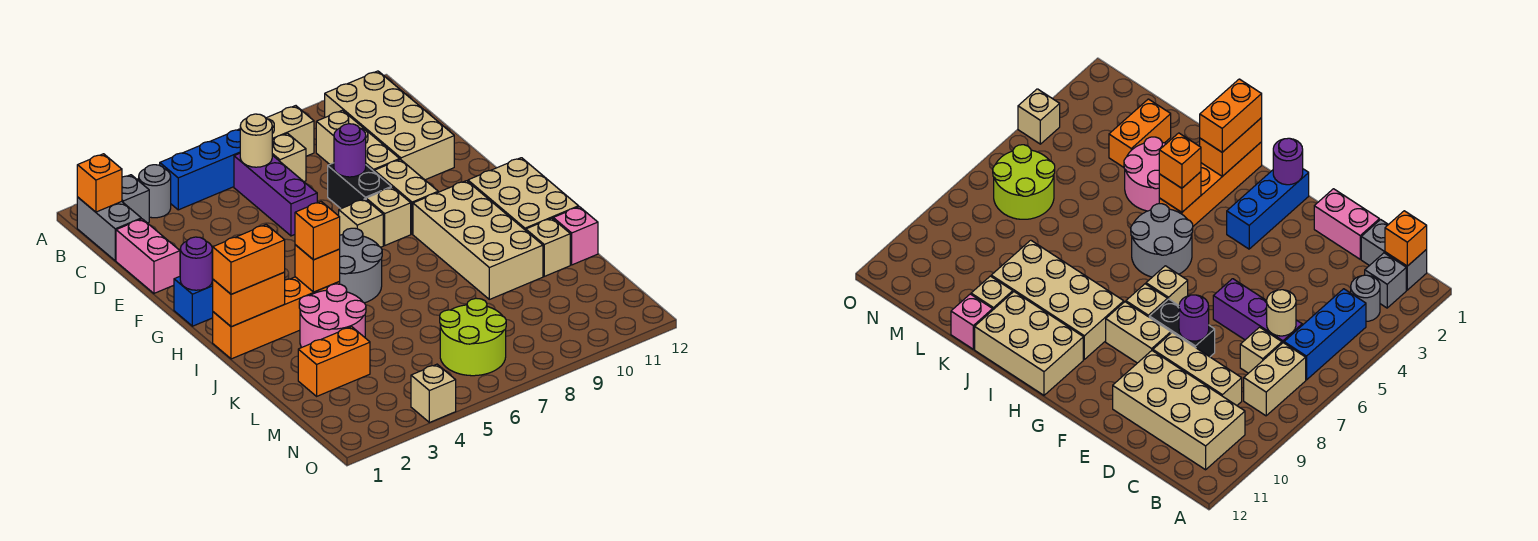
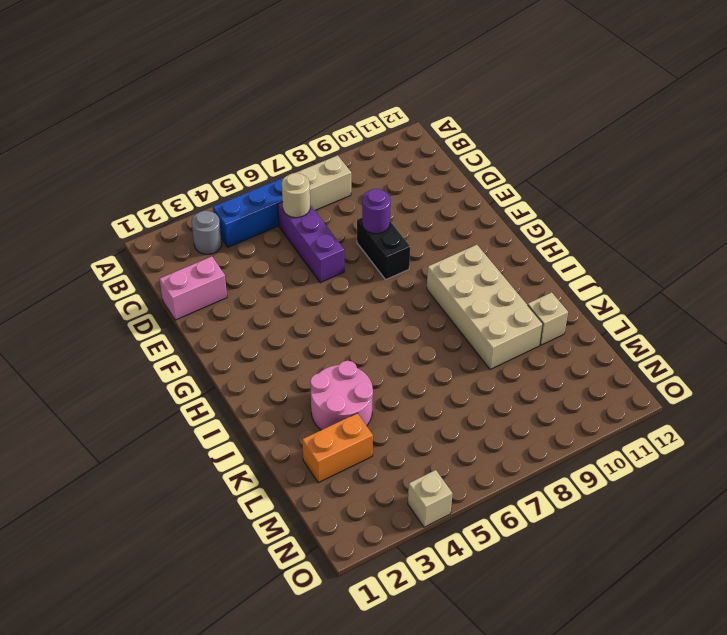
pink brick D1:D2 level 1 -> pink brick D1:E1 level 1
none -> grey brick B1:C1 level 1
none -> grey brick B2 level 1
none -> tan brick B10:E11 level 1
none -> tan brick C7 level 1

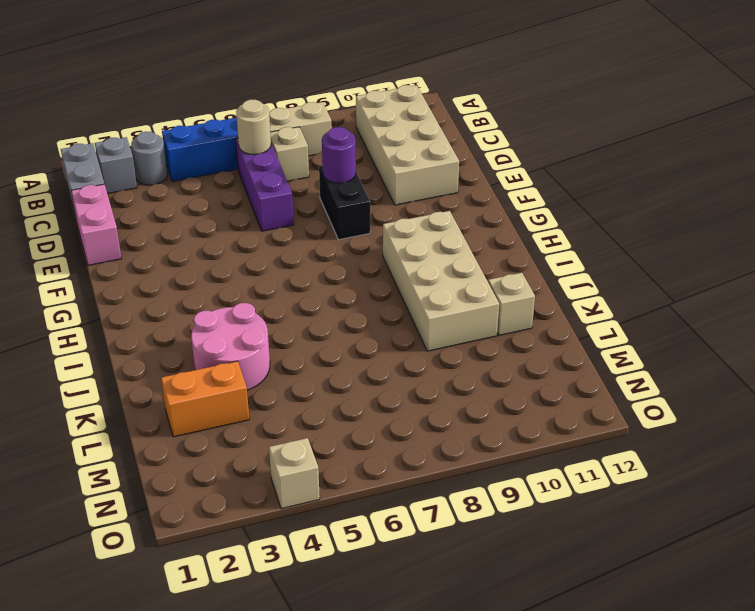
none -> tan brick C9:E9 level 1
none -> tan brick F9:G9 level 1
none -> blue brick G1:G3 level 1
none -> tan brick G7 level 1

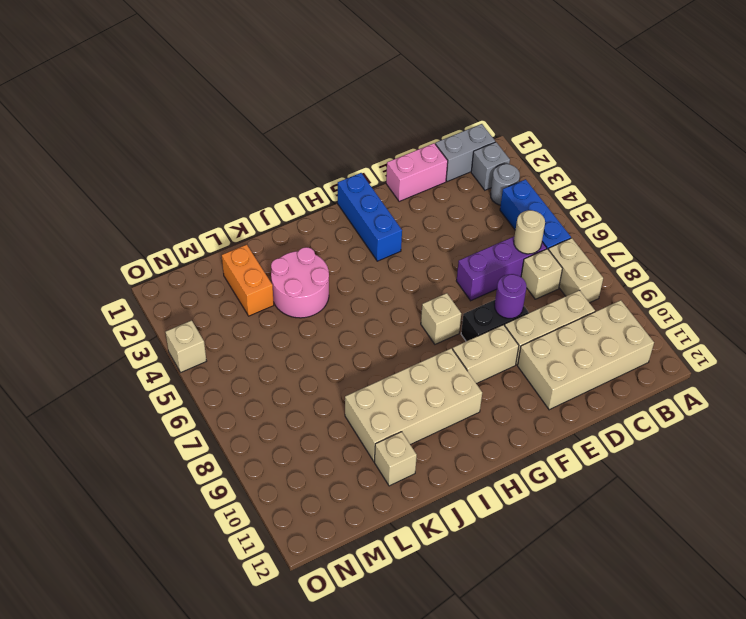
none -> tan brick G8 level 1
none -> grey round brick H5:I6 level 1
none -> tan brick H11:J12 level 1
none -> orange brick I1:I4 level 1

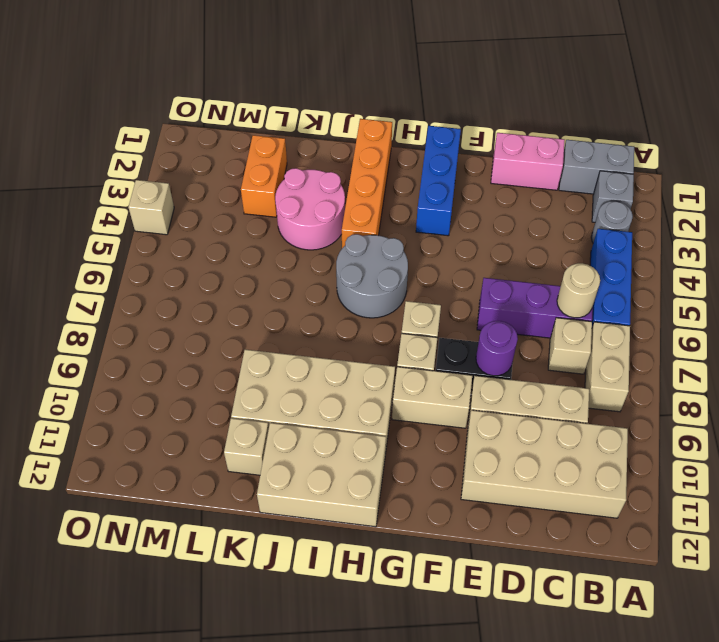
none -> pink brick K12 level 1
none -> lime round brick M6:N7 level 1
none -> orange brick B1 level 2
none -> purple round brick G1 level 2

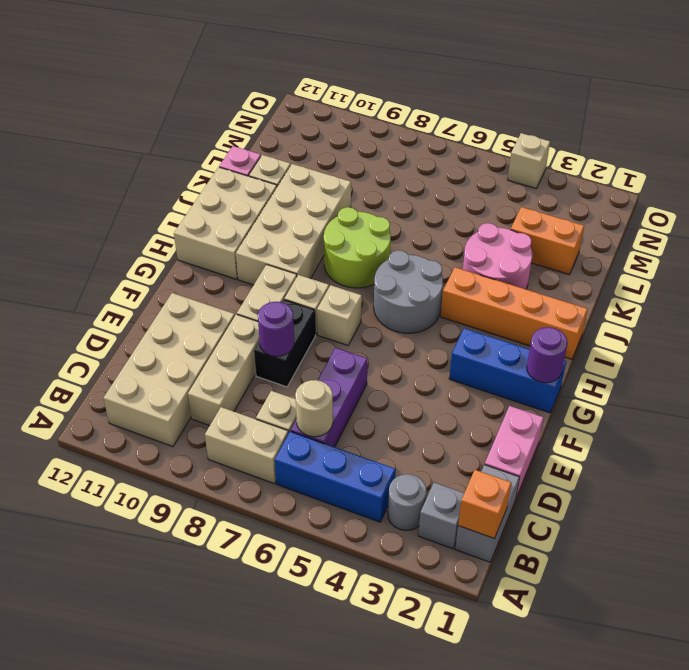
lime round brick I7:J8 level 1 -> lime round brick M6:N7 level 1
none -> orange brick I1:I2 level 2
none -> orange brick I4 level 2
none -> orange brick I1:I2 level 3
none -> orange brick I4 level 3

